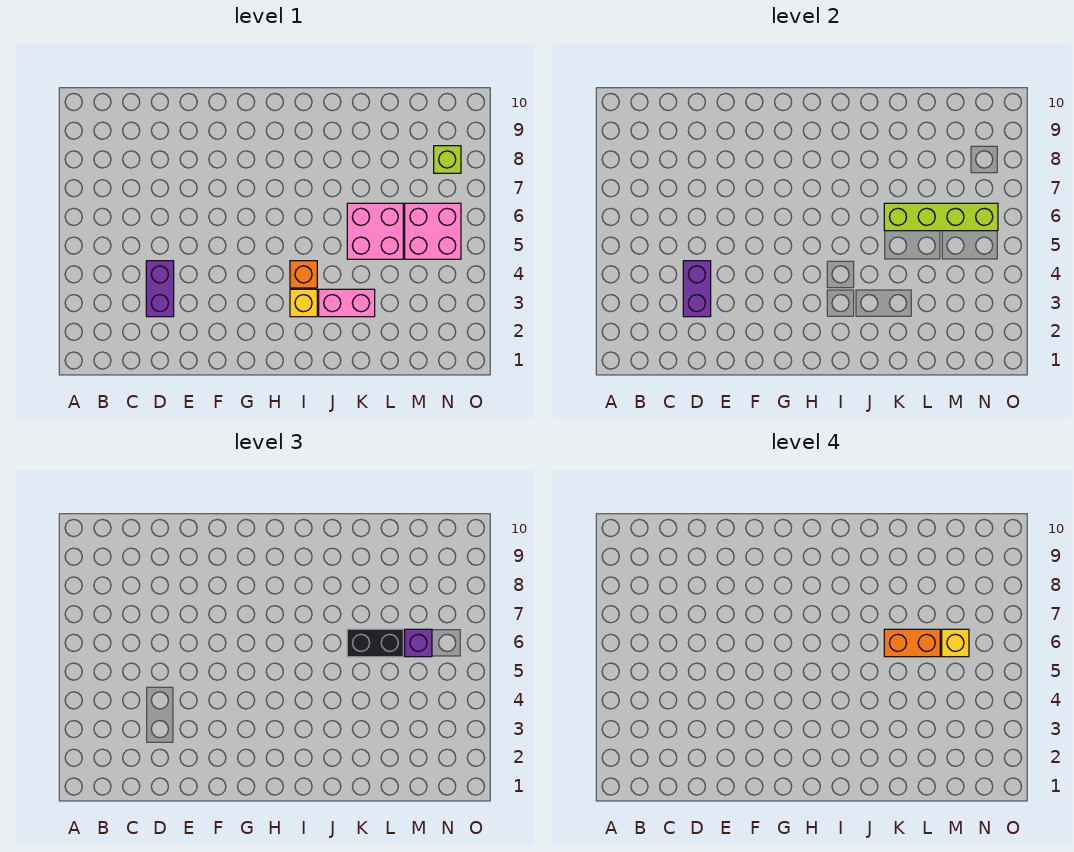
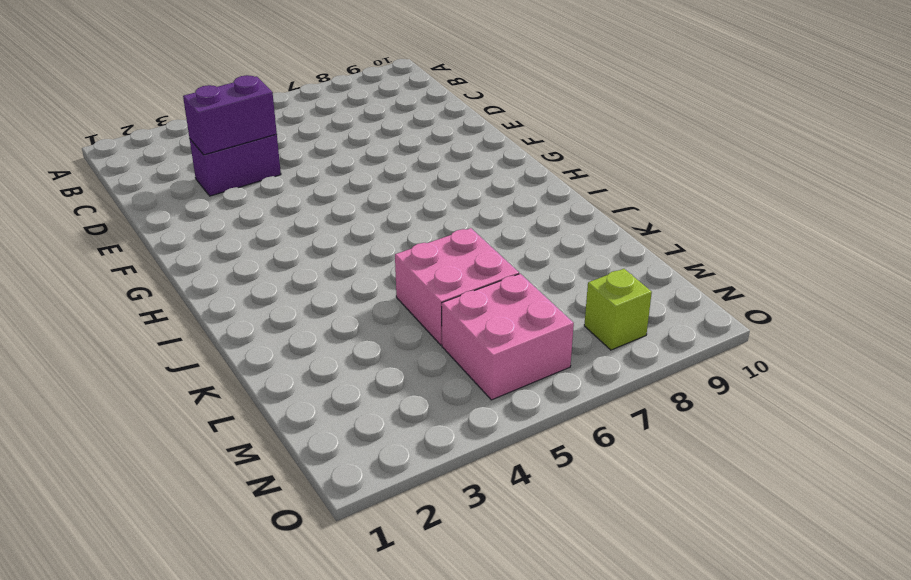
none -> yellow brick I3 level 1
none -> orange brick I4 level 1
none -> pink brick J3:K3 level 1

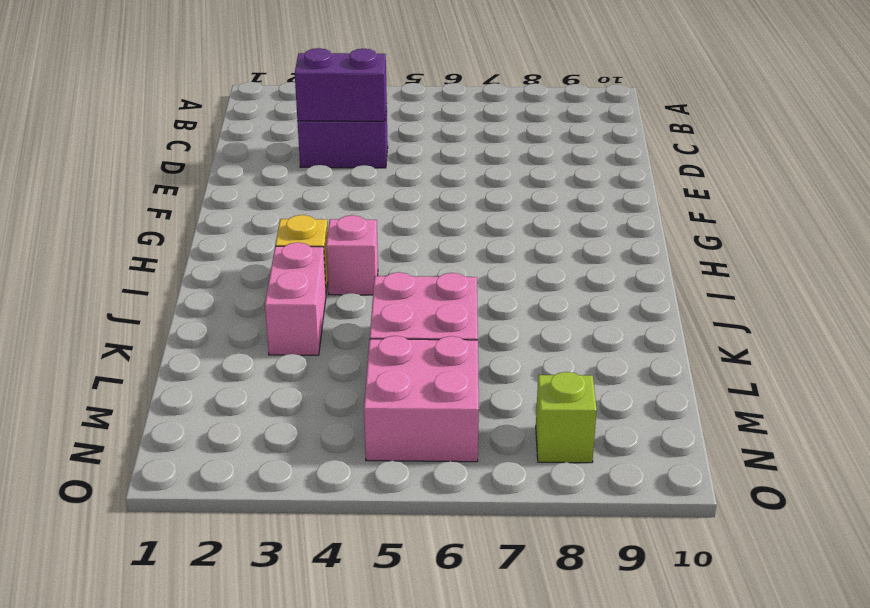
pink brick I4 level 1 -> orange brick I4 level 1
none -> lime brick K6:N6 level 2
none -> black brick K6:L6 level 3
none -> purple brick M6 level 3

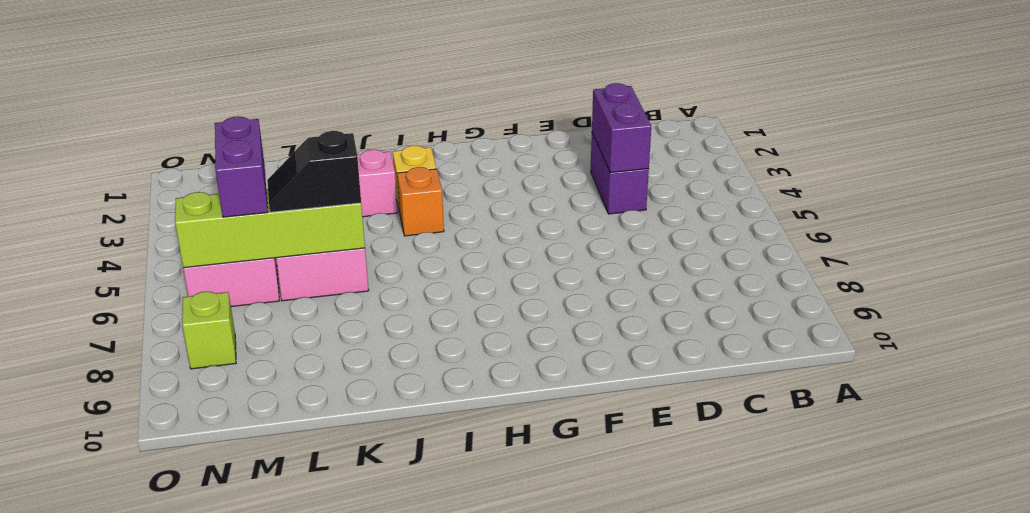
black slope K6:L6 level 3 top K -> black brick K6:L6 level 3
purple brick M5:M6 level 3 -> purple brick M6 level 3
none -> orange brick K6:L6 level 4
none -> yellow brick M6 level 4

